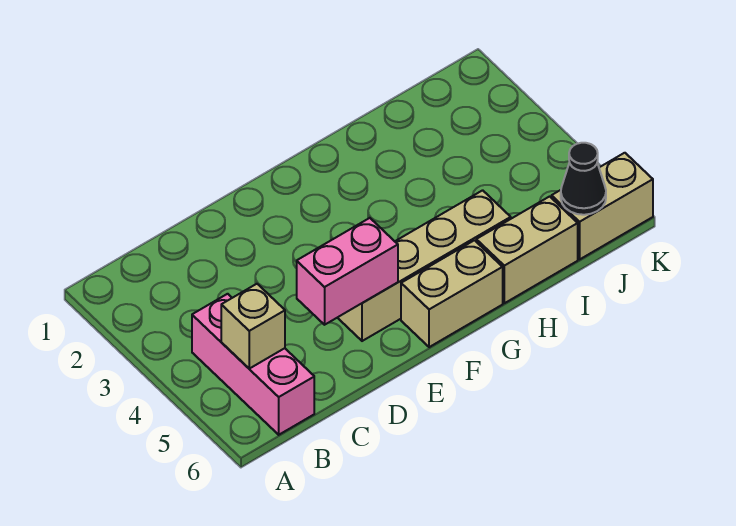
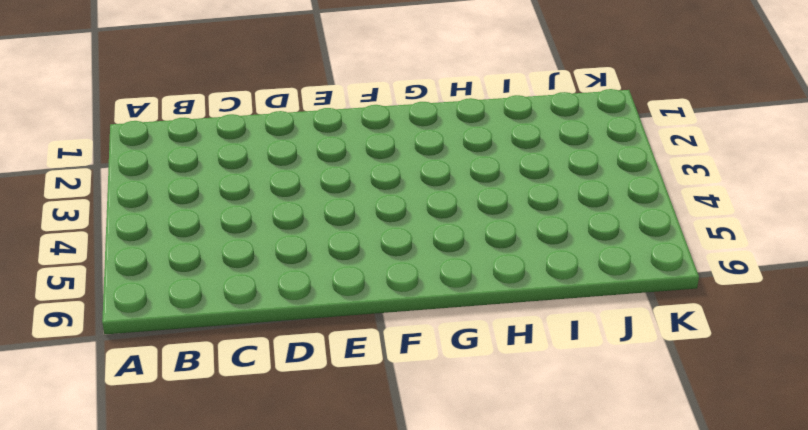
none -> pink brick B4:B6 level 1
none -> tan brick E5:H5 level 1

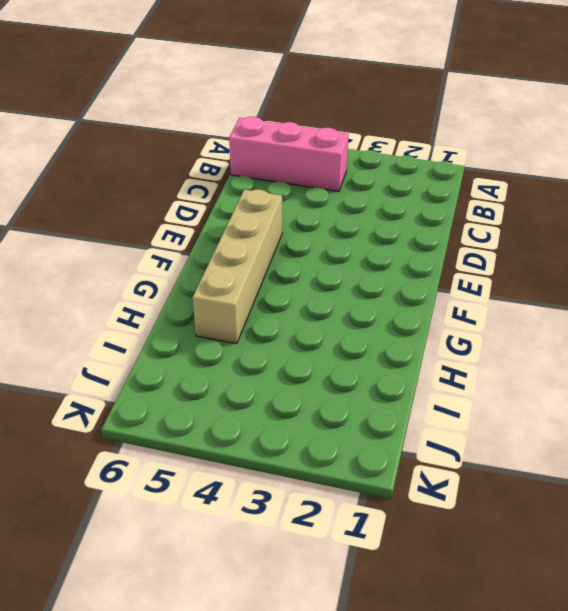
none -> tan brick F6:G6 level 1
none -> tan brick H6:I6 level 1

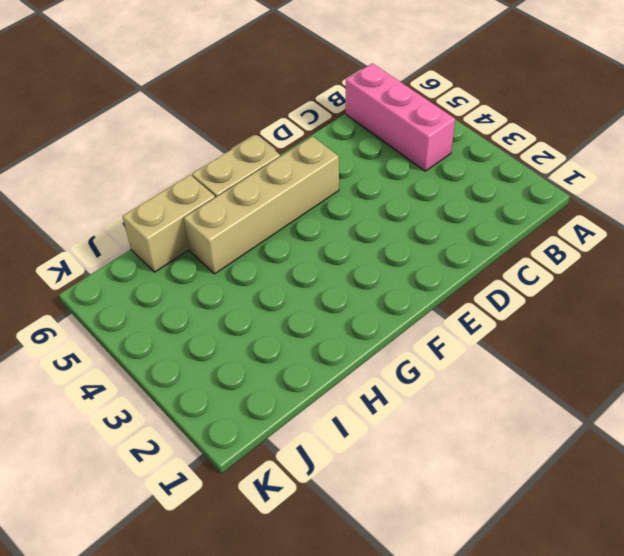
none -> tan brick J6:K6 level 1
none -> tan brick B5 level 2

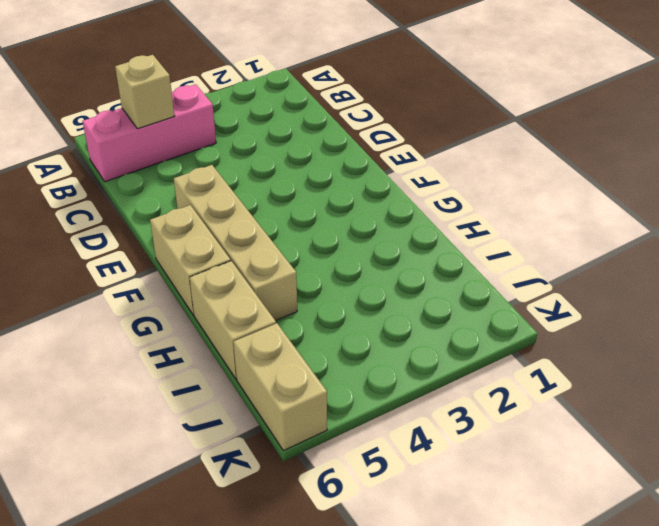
none -> pink brick D5:E5 level 2
none -> black cone J6 level 2

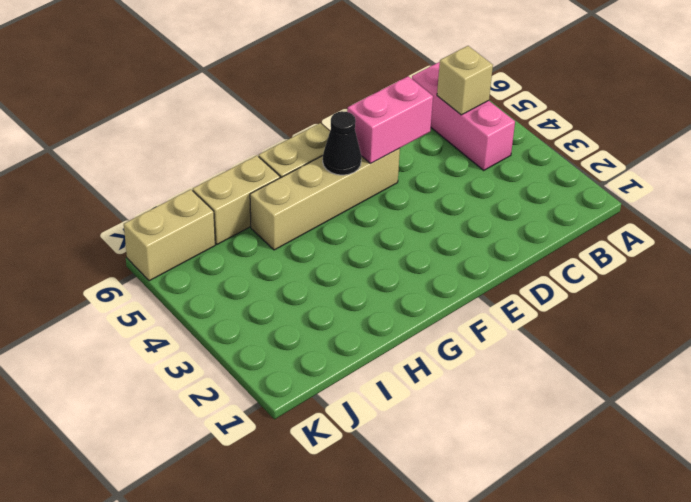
black cone F5 level 2 -> black cone J6 level 2

